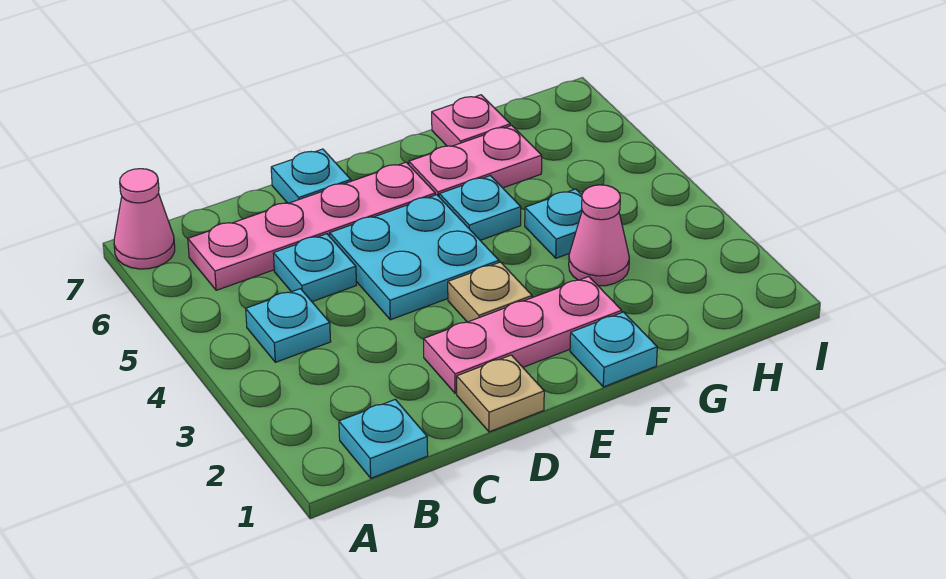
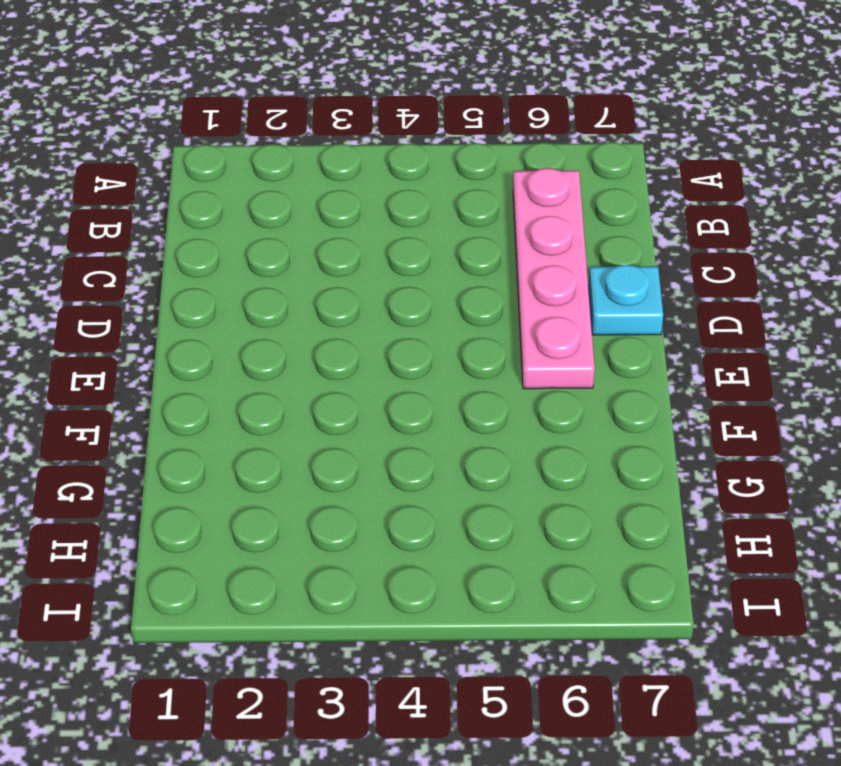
none -> pink cone A7 level 1
none -> cyan plate B1 level 1
none -> cyan plate B4 level 1

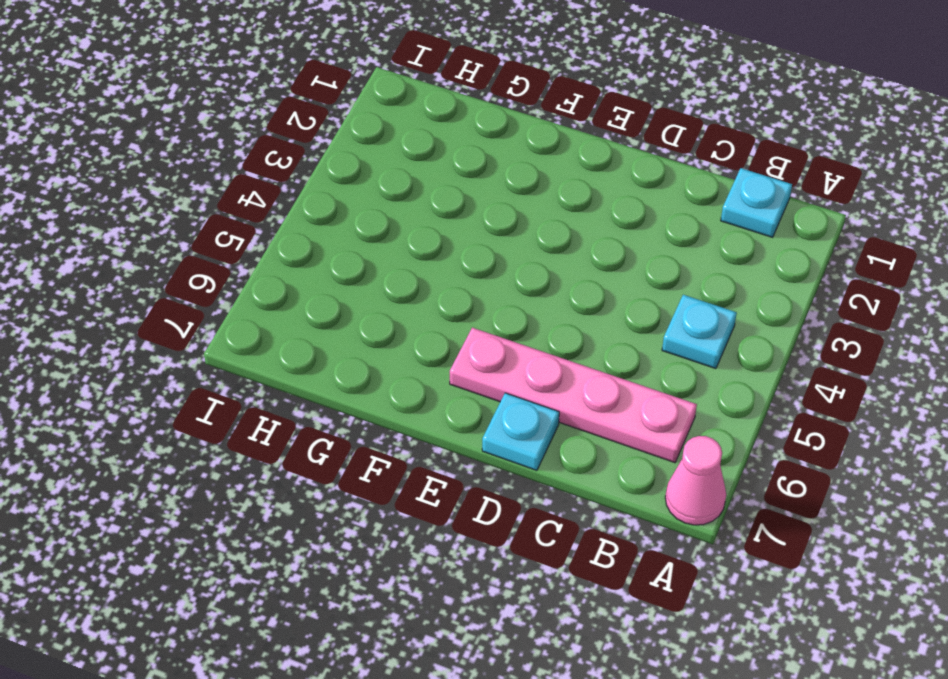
none -> cyan plate C5 level 1
none -> tan plate D1 level 1
none -> pink plate D2:F2 level 1

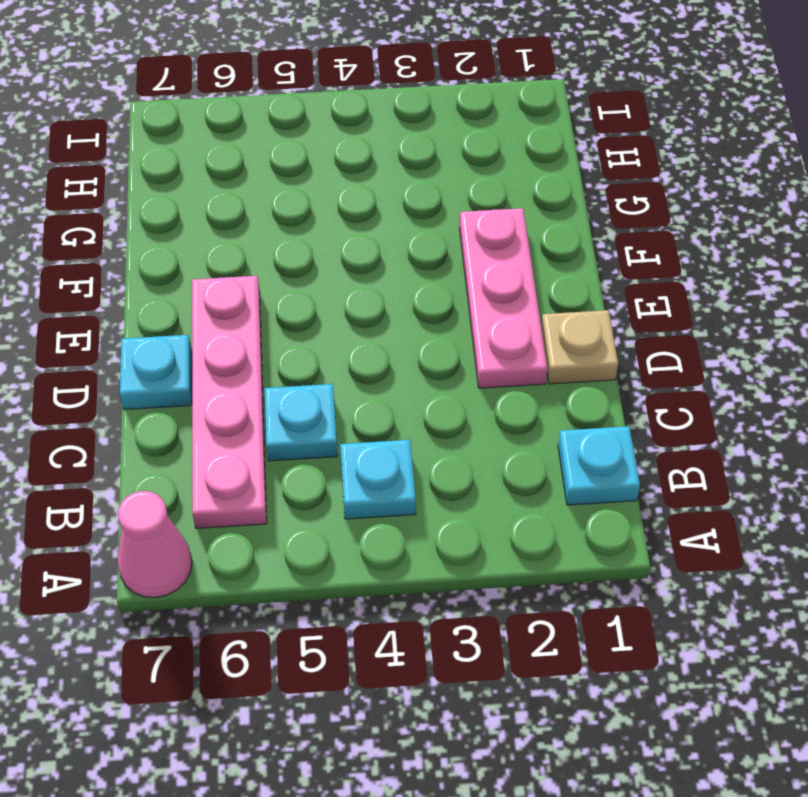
none -> cyan plate D4:E5 level 1
none -> tan plate E3 level 1
none -> cyan plate F1 level 1

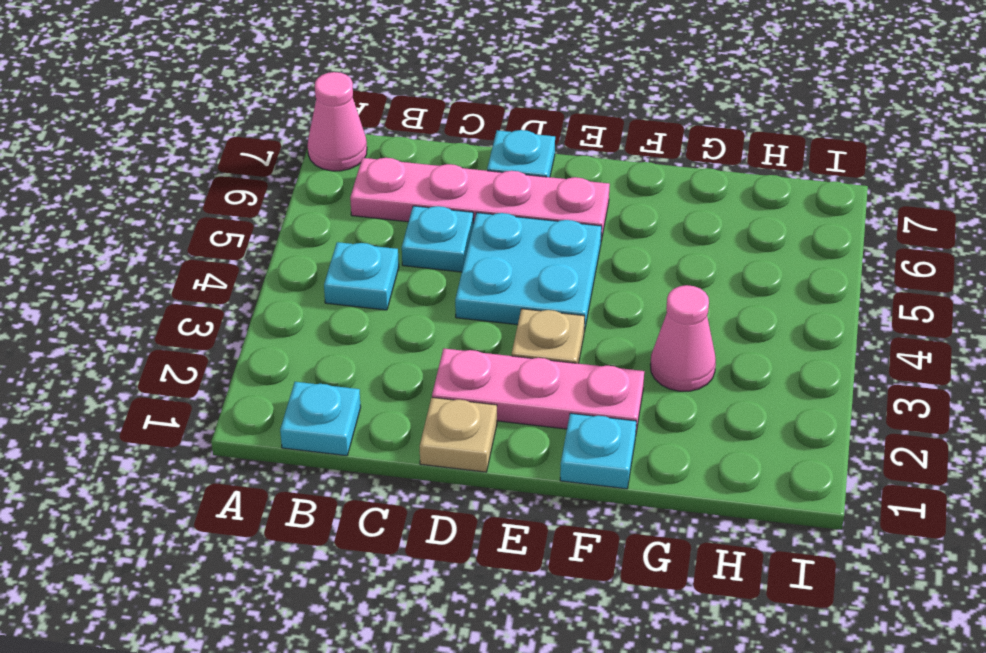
none -> cyan plate F5 level 1
none -> pink plate F6:G6 level 1
none -> cyan plate G4 level 1

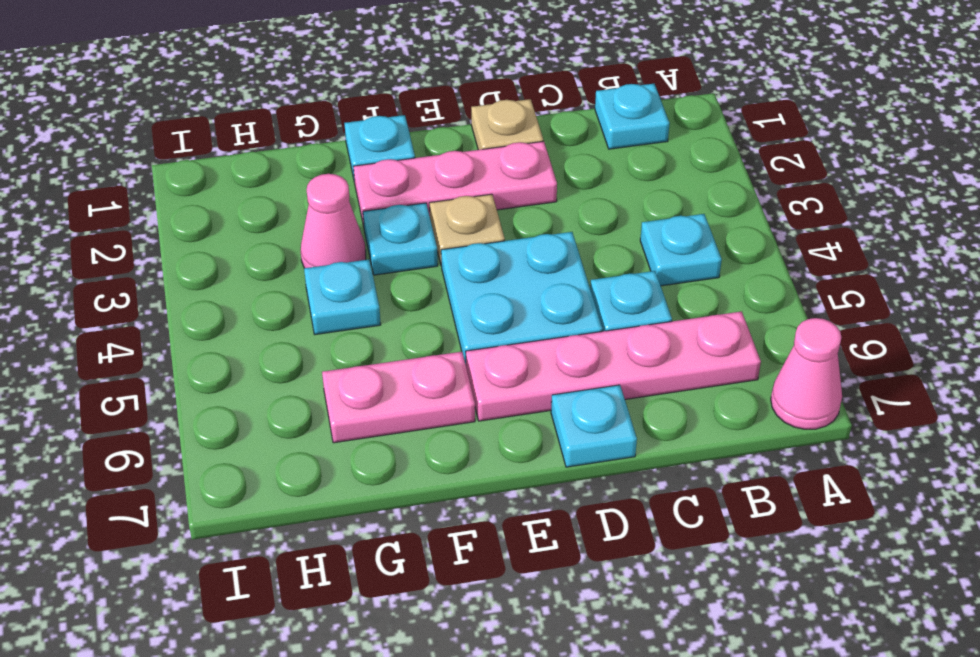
cyan plate F3 level 1 -> cyan plate F5 level 1
none -> pink plate G7 level 1

